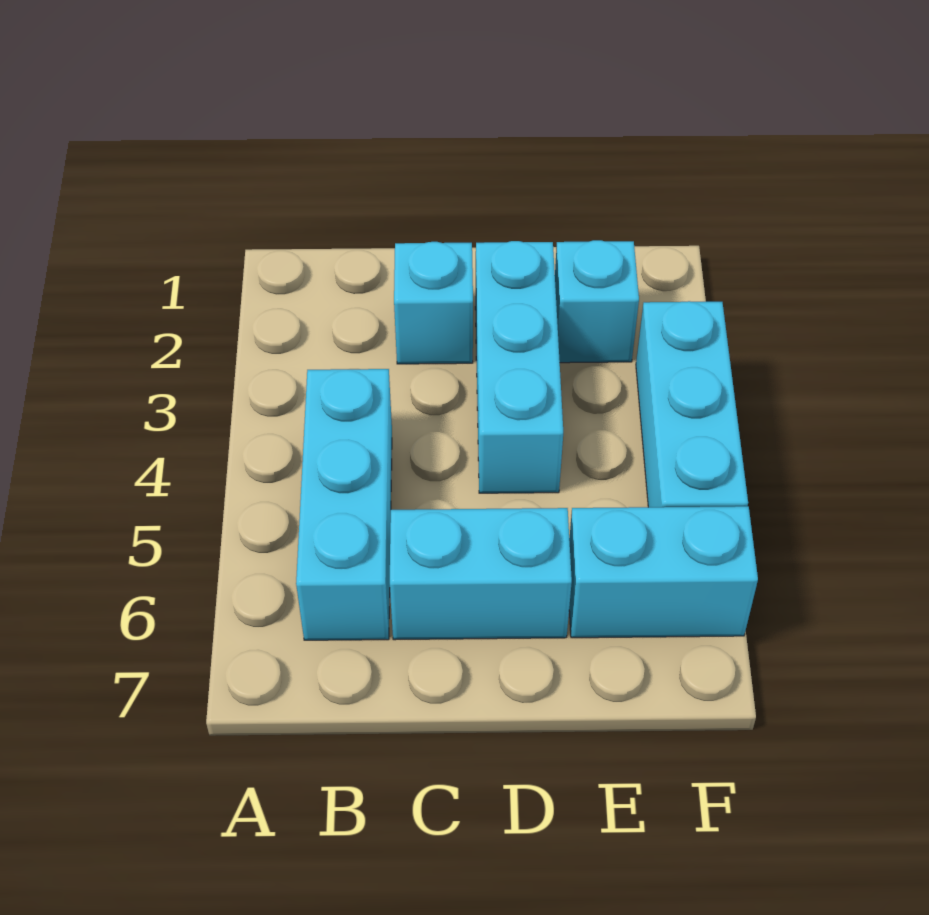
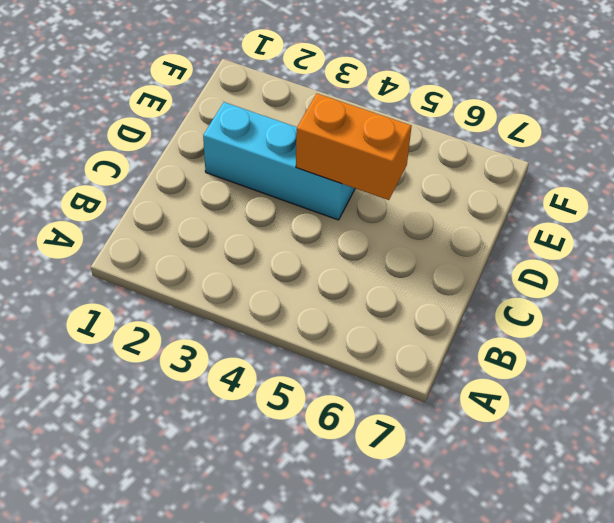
orange brick D4:D5 level 2 -> none
none -> cyan brick B4:B6 level 1
none -> cyan brick C2 level 1

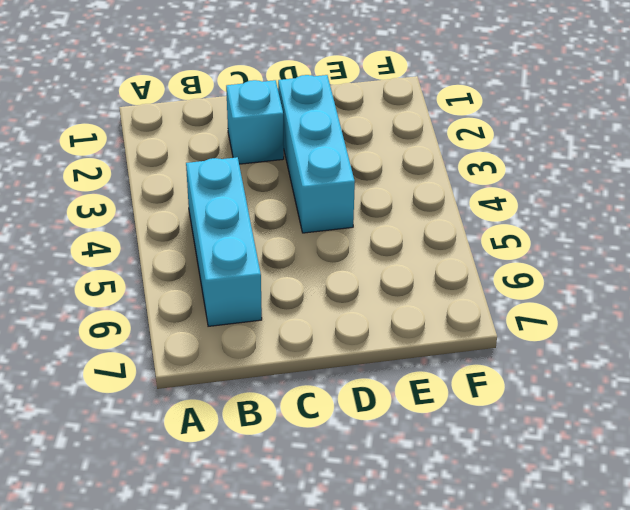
none -> cyan brick C6:D6 level 1
none -> cyan brick E2 level 1

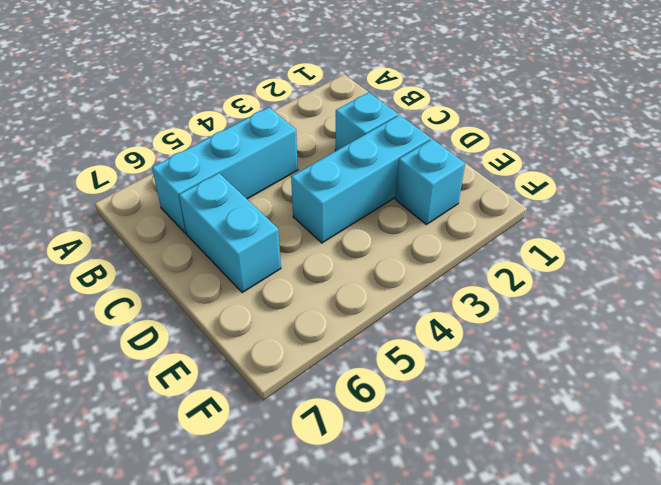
none -> cyan brick E6:F6 level 1
none -> cyan brick F3:F5 level 1

